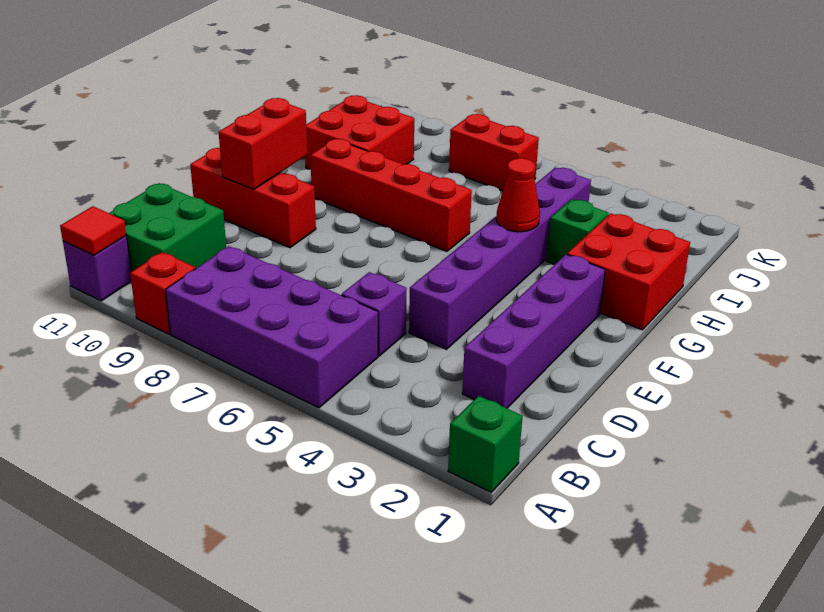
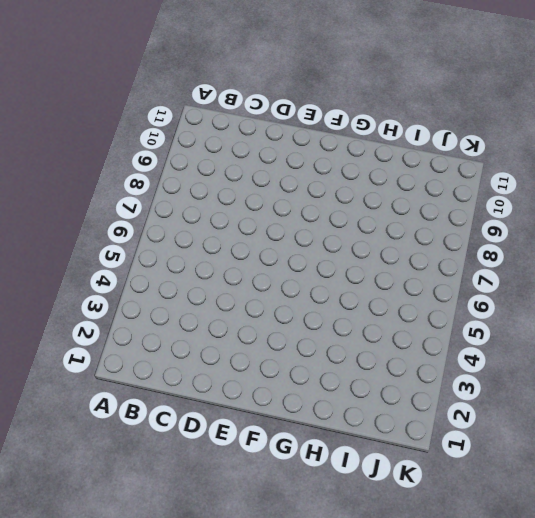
none -> green brick A1 level 1
none -> purple brick A5:B8 level 1
none -> red brick A9 level 1

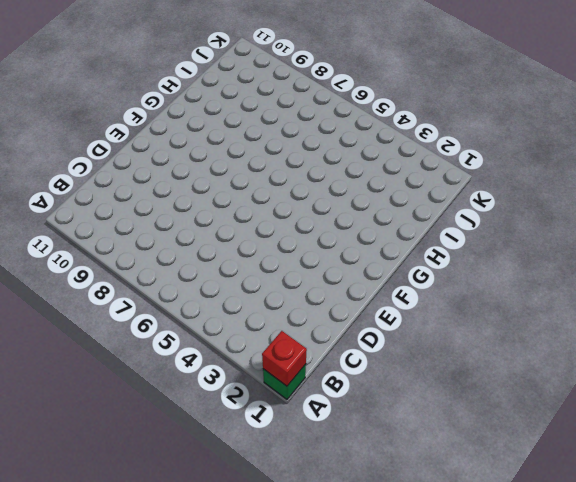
red brick A1 level 2 -> red brick A9 level 1
none -> purple brick A5:B8 level 1
none -> purple brick A11 level 1
none -> green brick B10:C11 level 1

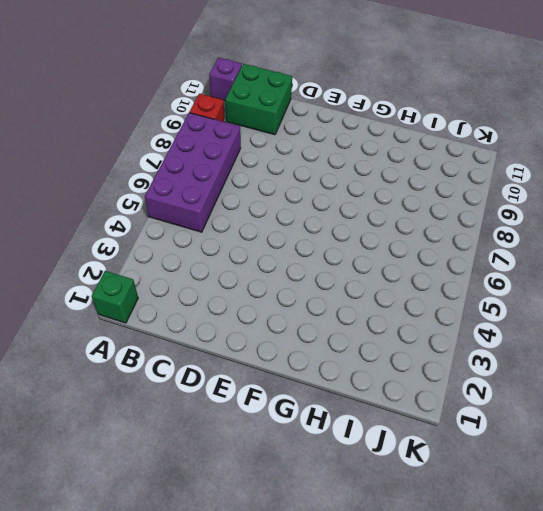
none -> purple brick C2:F2 level 1
none -> purple brick C5 level 1
none -> purple brick D4:I4 level 1

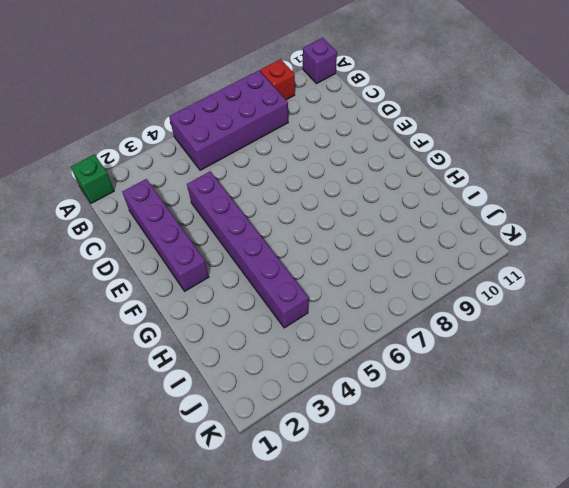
none -> green brick B10:C11 level 1
none -> purple brick C5 level 1
none -> red brick E9:E11 level 1

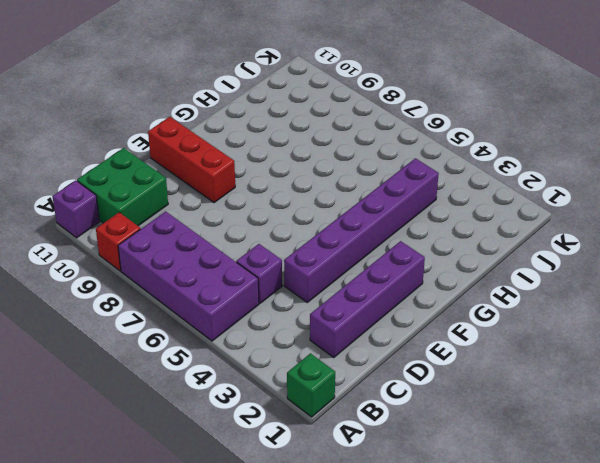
none -> red brick G1:H2 level 1
none -> red brick G6:G9 level 1
none -> green brick H3 level 1

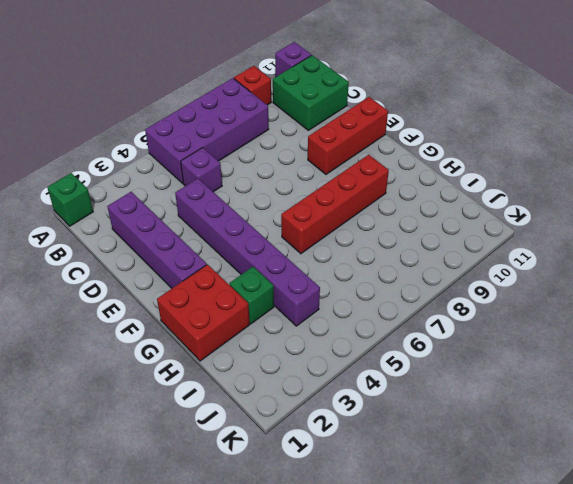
none -> red brick H9:I10 level 1
none -> red brick J6:J7 level 1
none -> red tile A11 level 2

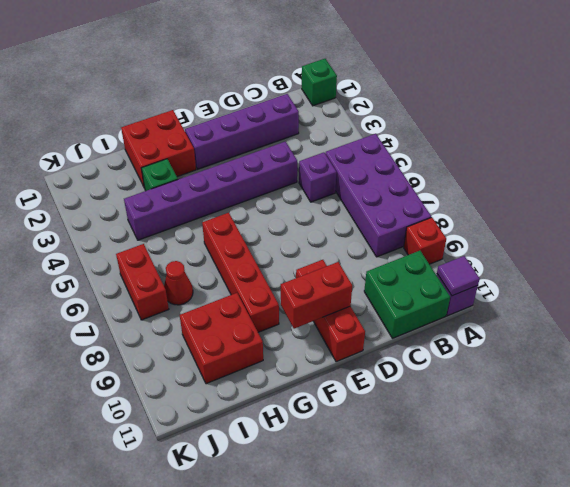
purple tile A11 level 2 -> red tile A11 level 2
red cone I7 level 1 -> red cone G4 level 2

